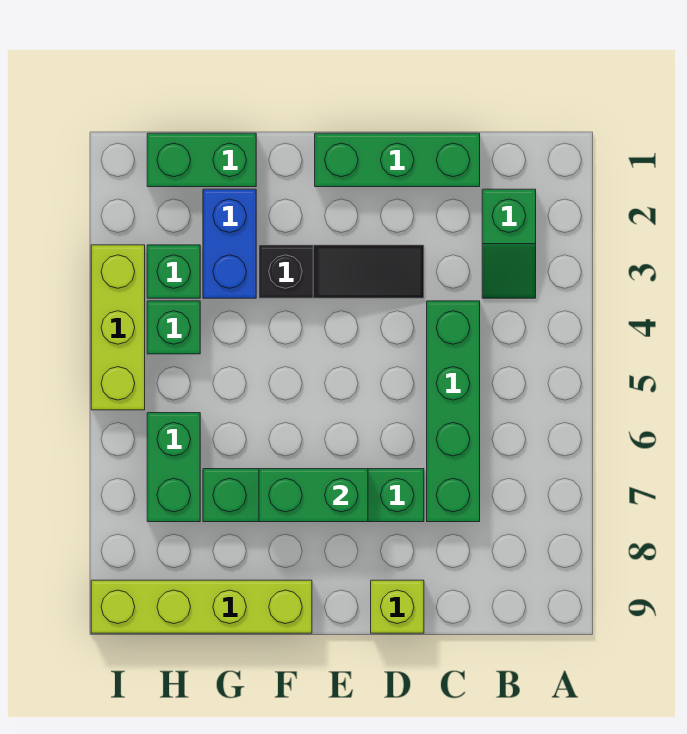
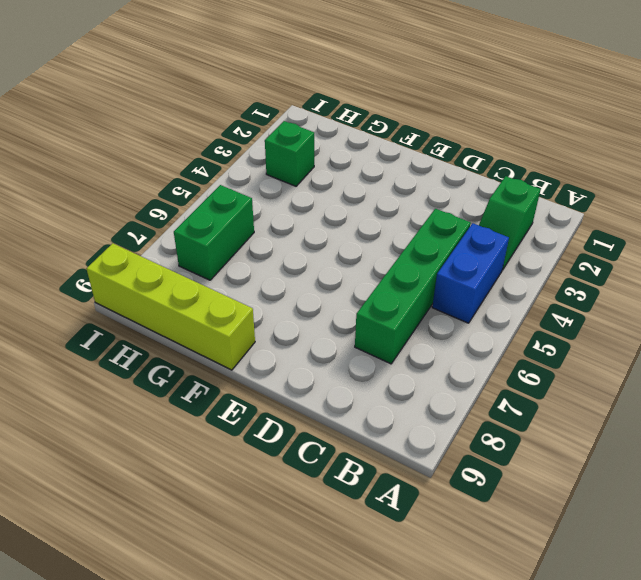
blue brick B4:B5 level 1 -> blue brick G2:G3 level 1
none -> green brick C1:E1 level 1
none -> black slope D3:F3 level 1 top F
none -> green brick D7:G7 level 1

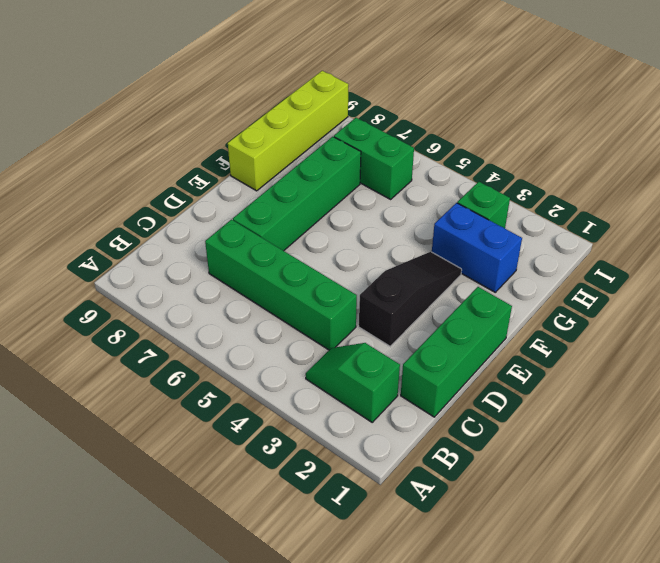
black slope D3:F3 level 1 top D -> black slope D3:F3 level 1 top F
none -> lime brick D9 level 1
none -> green brick G1:H1 level 1
none -> green brick H4 level 1

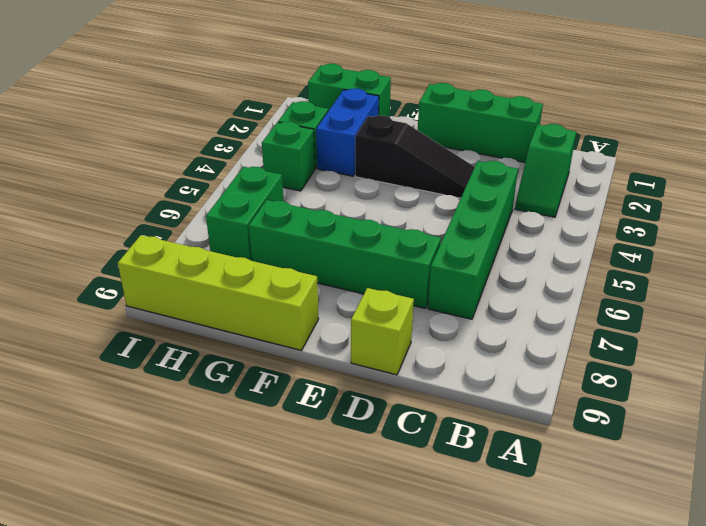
none -> lime brick I3:I5 level 1
none -> green brick E7:F7 level 2

